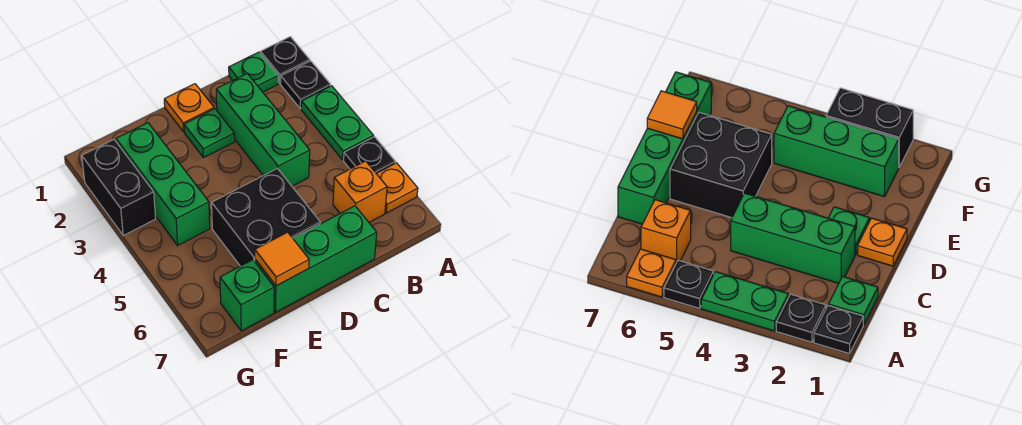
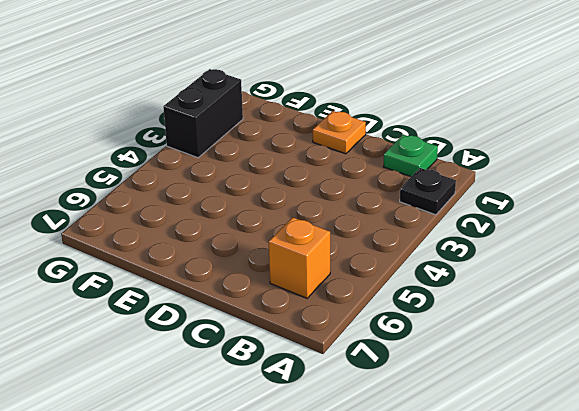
none -> black plate A1 level 1
none -> green plate A3:A4 level 1
none -> black plate A5 level 1

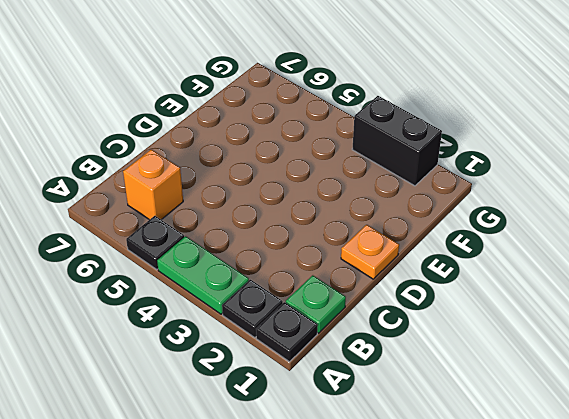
none -> orange plate A6 level 1
none -> green brick C2:C4 level 1
none -> green brick C7:E7 level 1

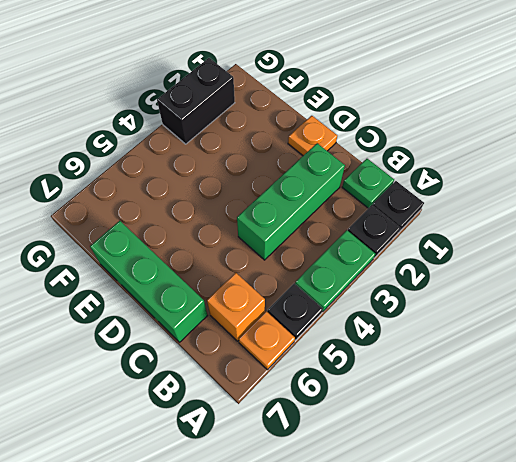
none -> green plate D2 level 1
none -> black brick D5:E6 level 1
none -> green brick F2:F4 level 1

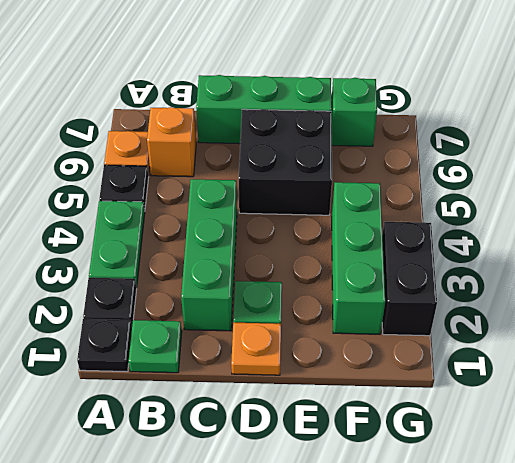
none -> orange tile E7 level 2

